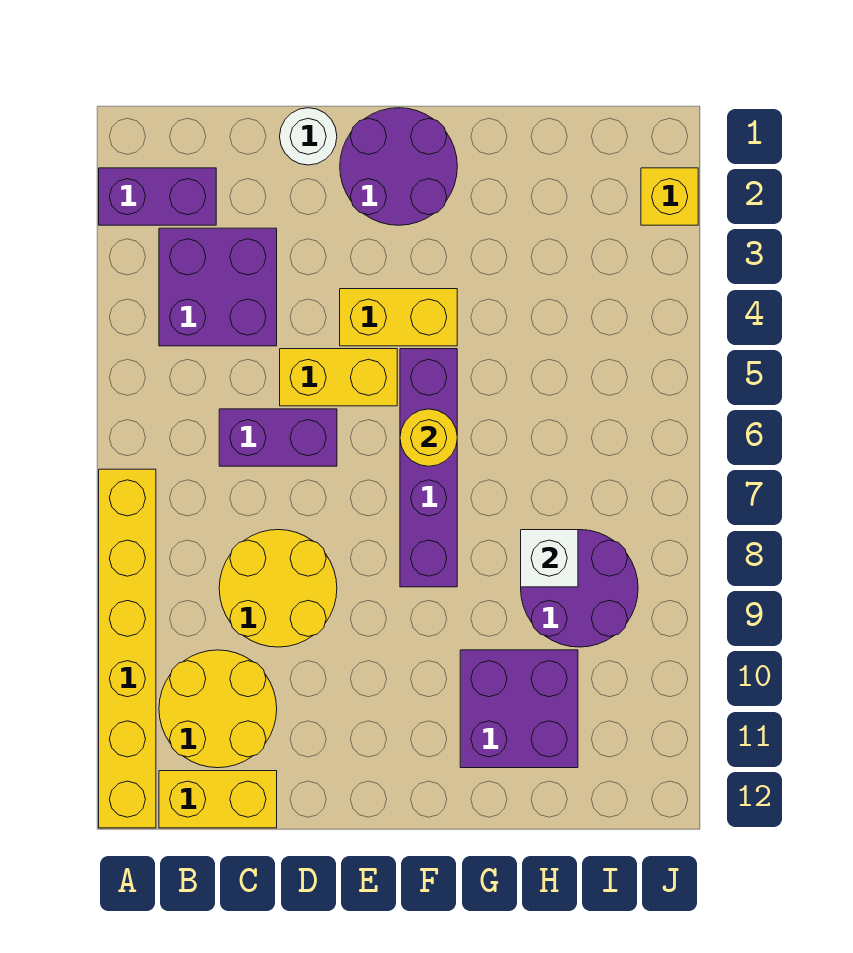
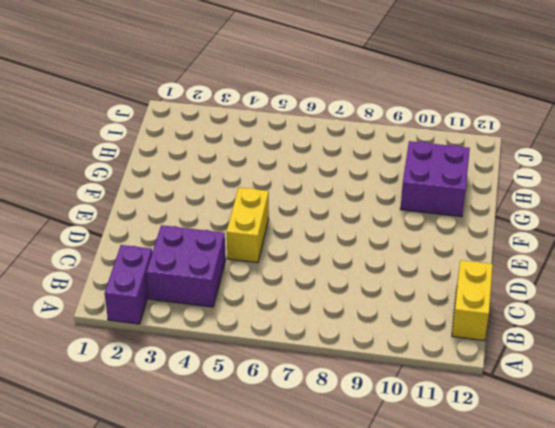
none -> yellow brick A7:A12 level 1
none -> yellow round brick B10:C11 level 1
none -> purple brick C6:D6 level 1

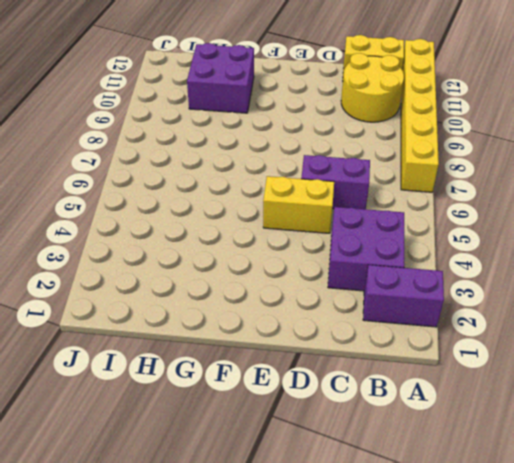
none -> yellow round brick C8:D9 level 1
none -> white round brick D1 level 1
none -> purple round brick E1:F2 level 1

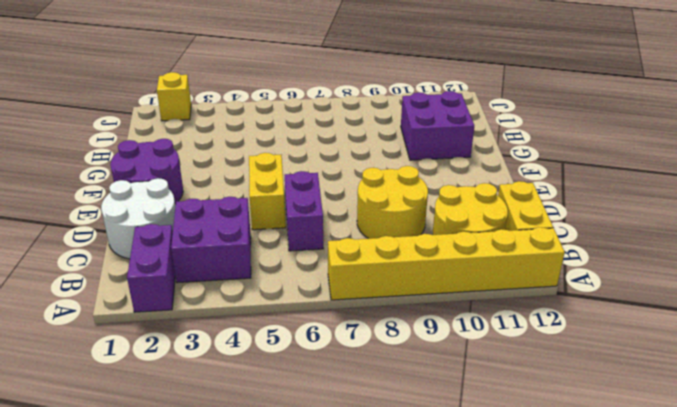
white round brick C1:D2 level 1 -> white round brick D1 level 1
none -> yellow brick E4:F4 level 1
none -> purple brick F5:F8 level 1
none -> purple round brick H8:I9 level 1

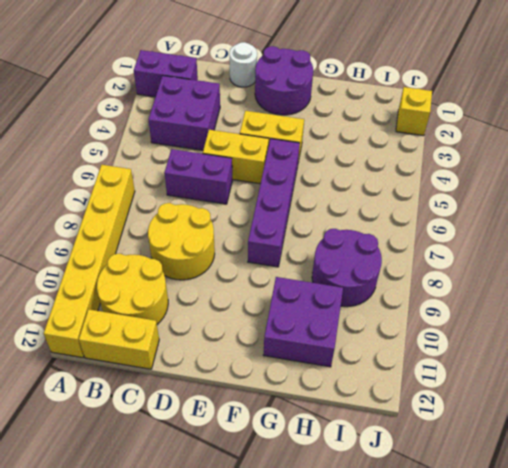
none -> yellow round brick F6 level 2
none -> white brick H8 level 2

